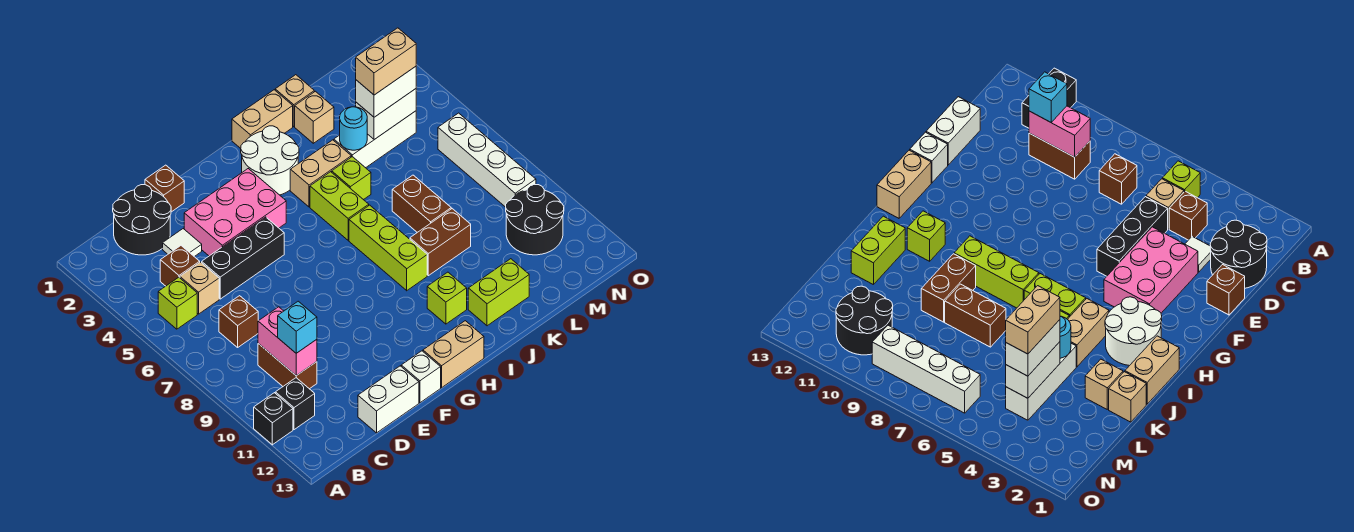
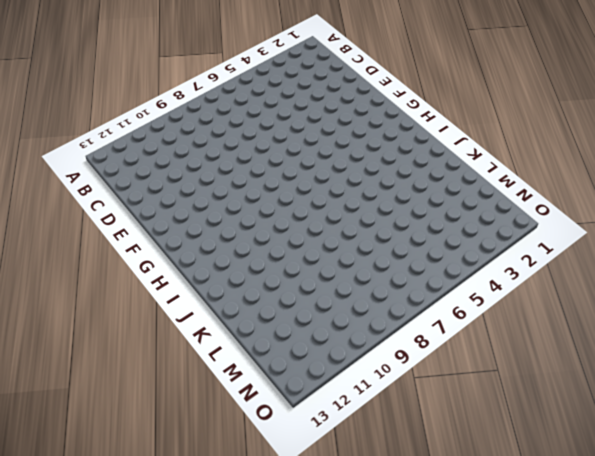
none -> black brick A11 level 1
none -> lime brick B5 level 1
none -> black brick B11 level 1
none -> black round brick C1:D2 level 1

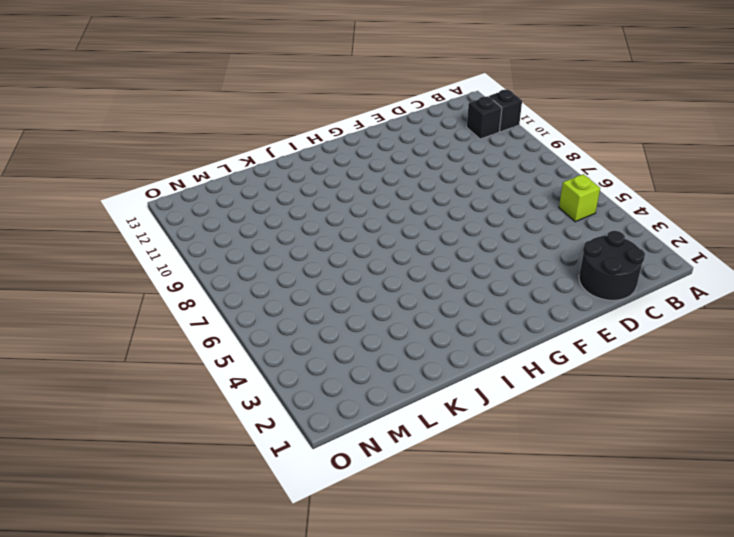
none -> brown brick C4 level 1
none -> tan brick C5 level 1
none -> brown brick C7 level 1
none -> brown brick C9:C10 level 1

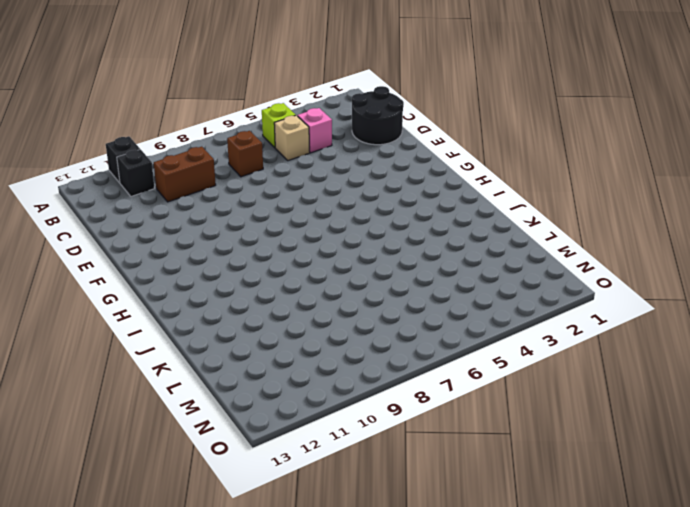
pink brick C4 level 1 -> brown brick C4 level 1
none -> white tile D3 level 1
none -> black brick D5:F5 level 1
none -> white brick D13:E13 level 1
none -> brown brick E1 level 1

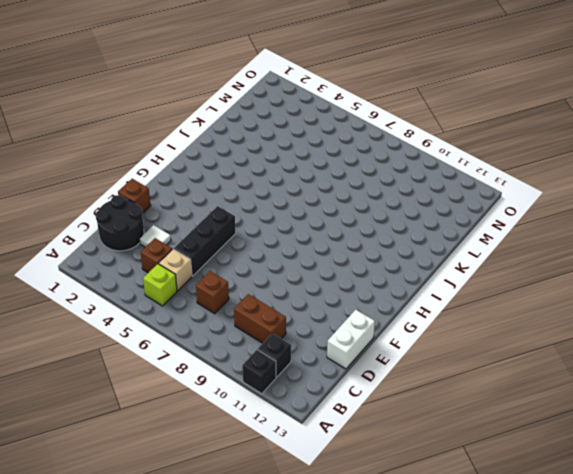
none -> pink brick E3:G4 level 1
none -> white brick F13 level 1
none -> tan brick G13:H13 level 1
none -> white round brick H2:I3 level 1

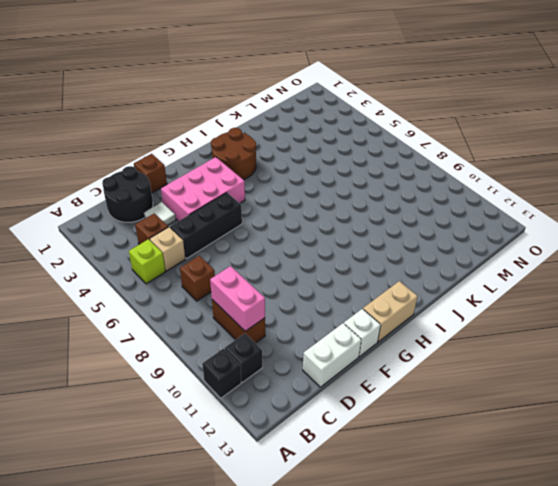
brown round brick H2:I3 level 1 -> white round brick H2:I3 level 1
none -> tan brick I1:J1 level 1
none -> tan brick I4:J4 level 1
none -> lime brick I5:I6 level 1
none -> lime brick I7:I9 level 1

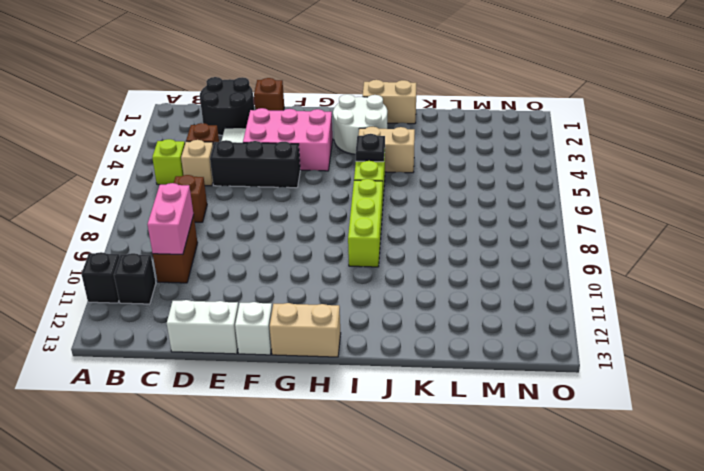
black plate I5 level 2 -> none
none -> lime brick I11 level 1
none -> lime brick J5 level 1
none -> brown brick J9:K9 level 1
none -> lime brick J12:K12 level 1

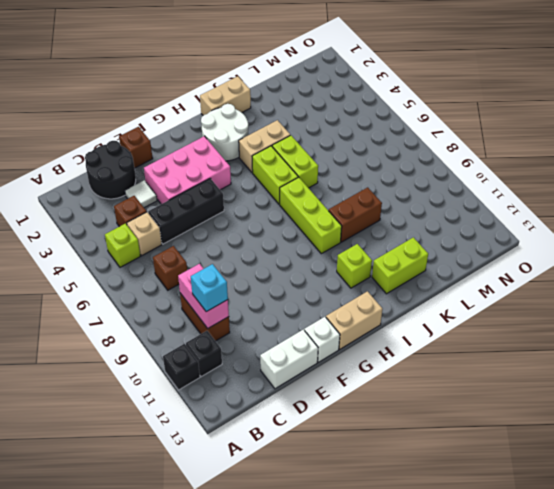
lime brick J5:J6 level 1 -> lime brick J5 level 1
none -> tan brick K1 level 1
none -> tan brick K2 level 1
none -> white brick K4:M4 level 1
none -> brown brick K7:K8 level 1

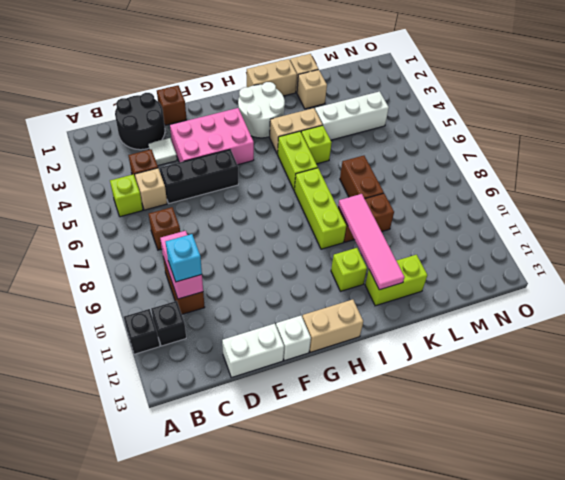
pink tile J9:J12 level 2 -> none
none -> black round brick M10:N11 level 1
none -> white brick N6:N9 level 1
none -> cyan round brick K4 level 2
none -> white brick L4:M4 level 2

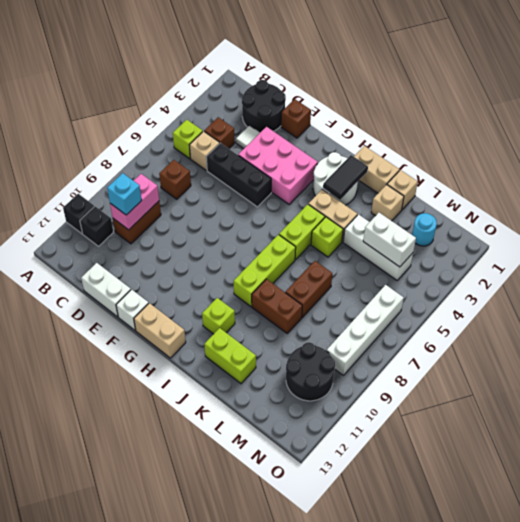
black tile I2:I3 level 2 -> none
cyan round brick M2 level 1 -> cyan round brick K4 level 2
none -> white brick L4:M4 level 3
none -> tan brick L4:M4 level 4

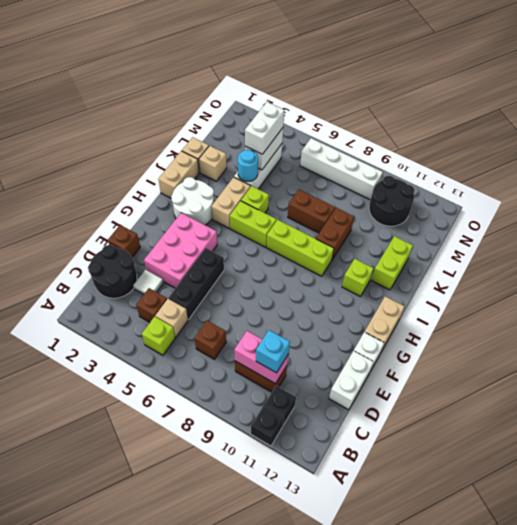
none -> tan brick L4:M4 level 4

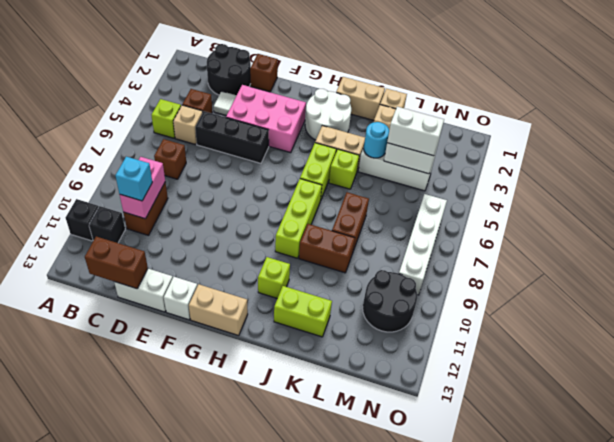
brown brick C13:D13 level 2 -> none
none -> tan brick L4:M4 level 4

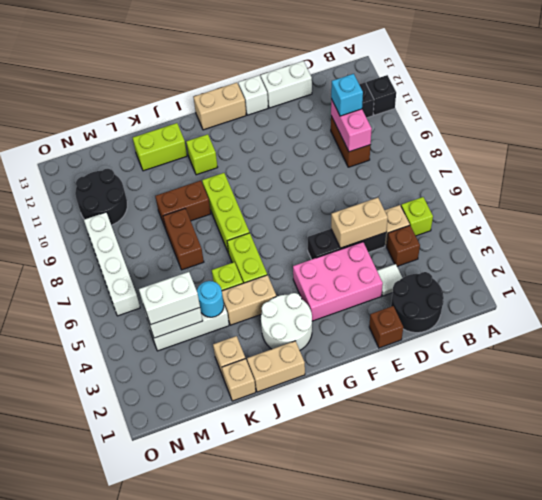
tan brick D5:E5 level 2 -> tan brick L4:M4 level 4
none -> brown brick C7 level 1

